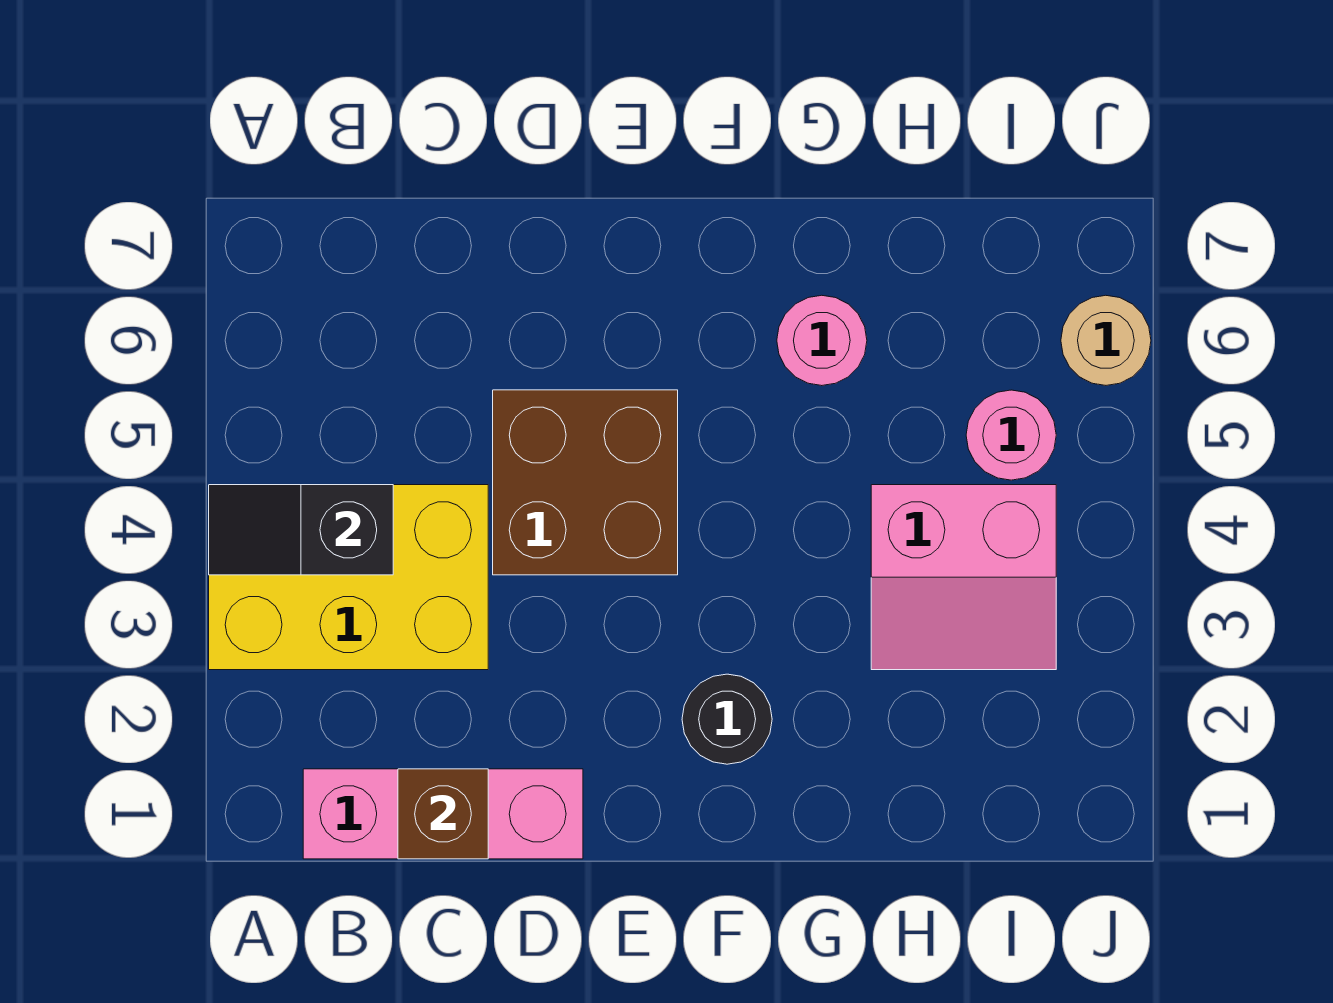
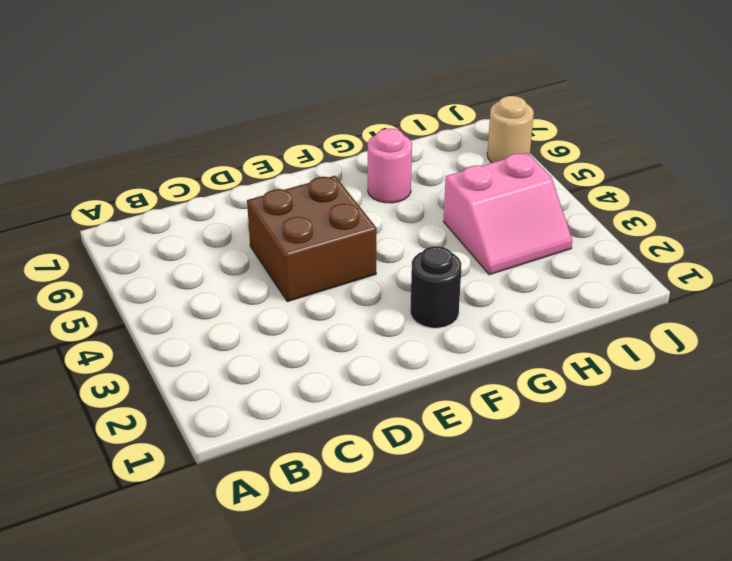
none -> yellow brick A3:C4 level 1
none -> pink brick B1:D1 level 1

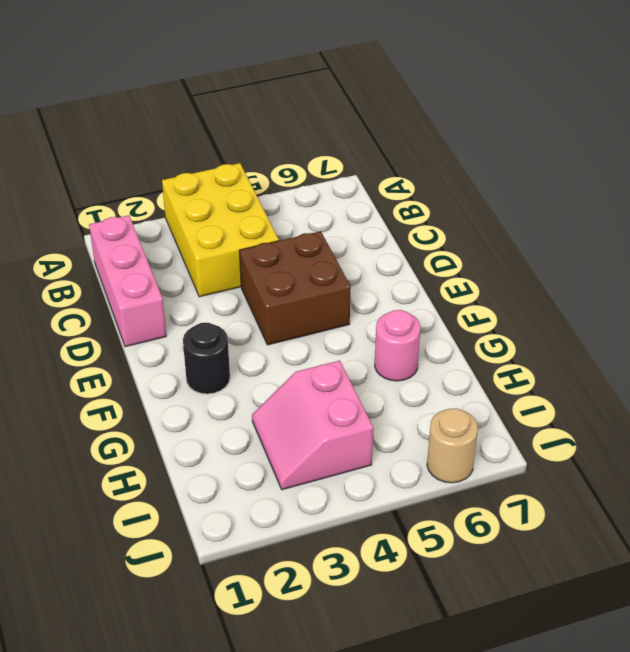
none -> pink round brick I5 level 1
none -> black slope A4:B4 level 2 top B

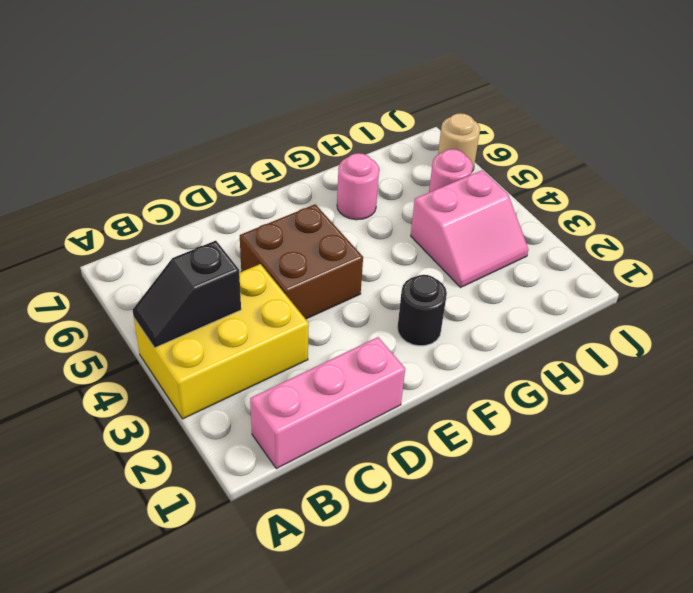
none -> brown brick C1 level 2

